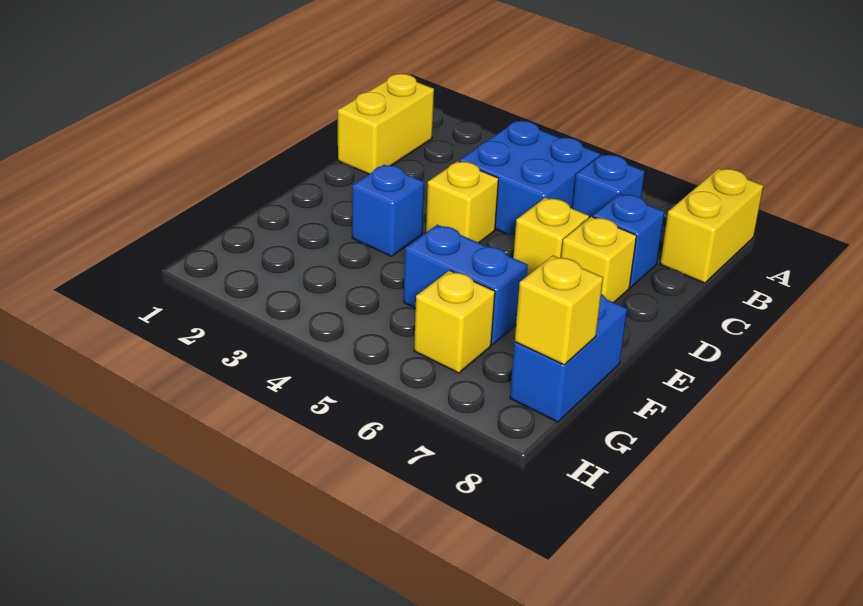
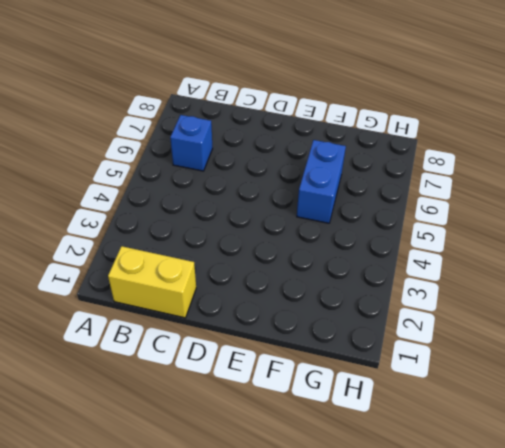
none -> yellow brick A8:B8 level 1
none -> blue brick B4:C5 level 1
none -> blue brick C7 level 1

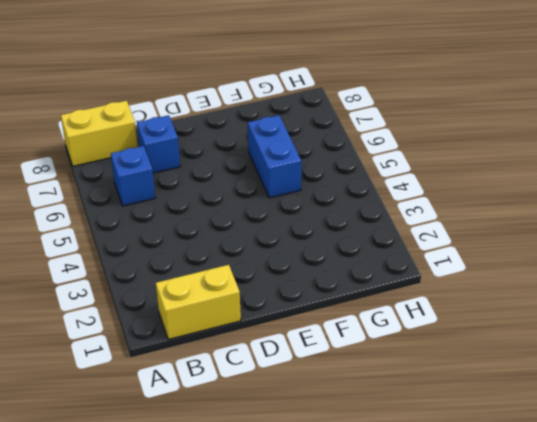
none -> blue brick B4:C5 level 1
none -> yellow brick D4 level 1
none -> yellow brick D6 level 1

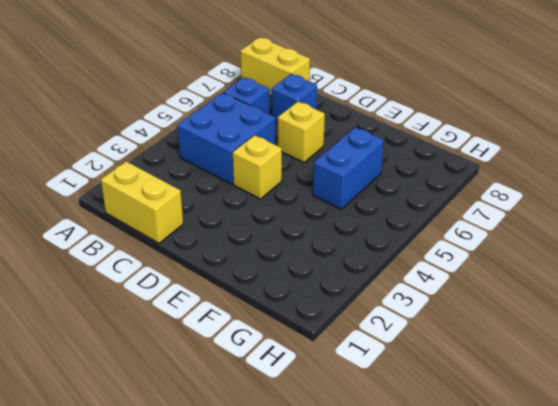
none -> yellow brick D7 level 1
none -> blue brick E3 level 1
none -> blue brick F8:G8 level 1

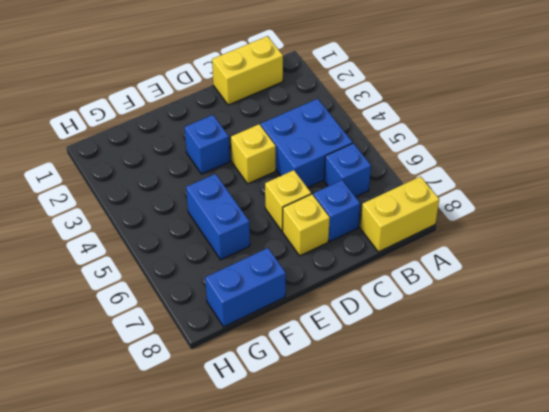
none -> yellow brick G6 level 1
none -> yellow brick G8 level 2

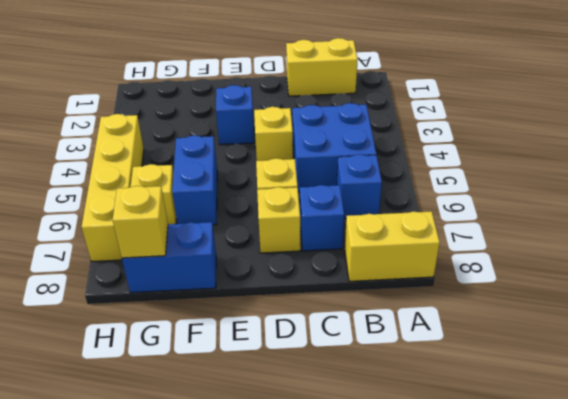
yellow brick H4:H7 level 1 -> none

